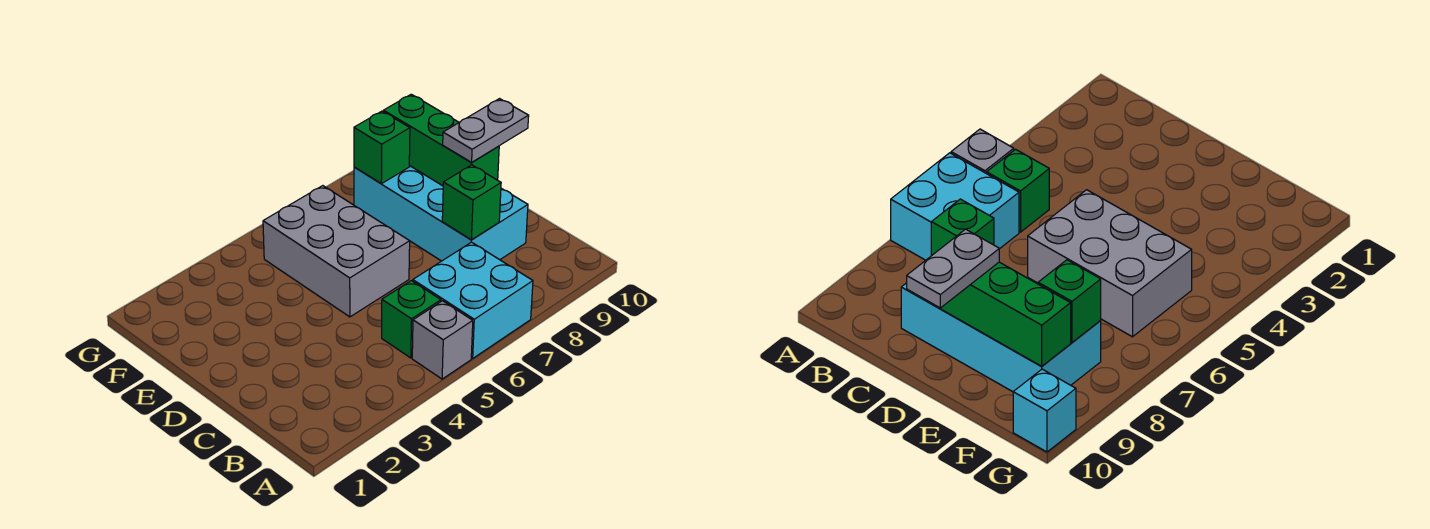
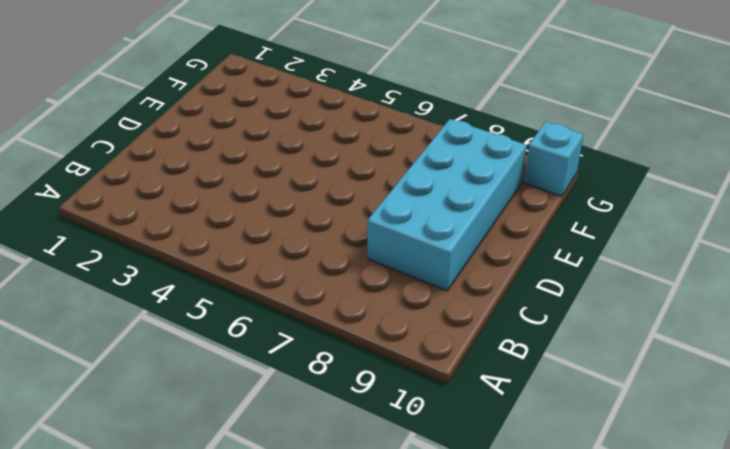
none -> grey brick A5 level 1
none -> cyan brick A6:B7 level 1

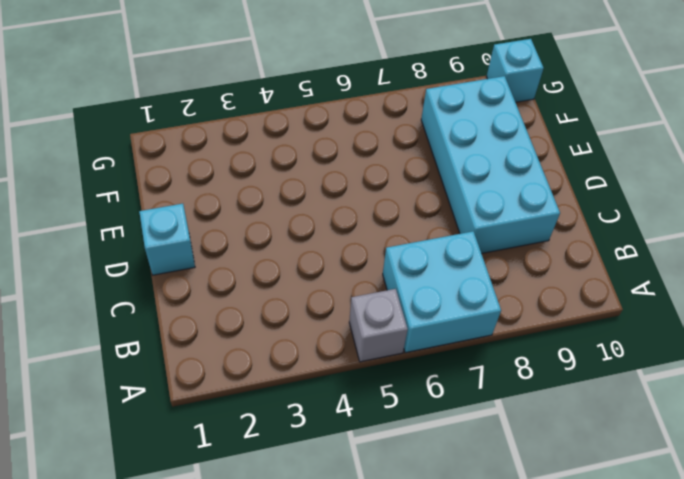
cyan brick D1 level 1 -> none
none -> green brick B5 level 1
none -> grey brick D5:F6 level 1

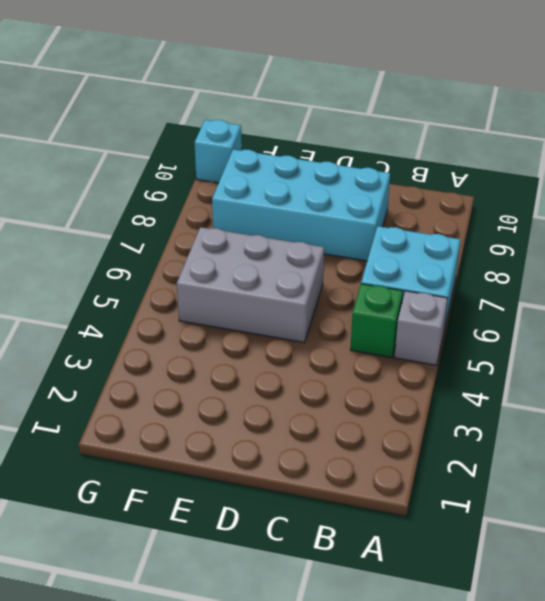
none -> green brick C8 level 2
none -> green brick D9:F9 level 2

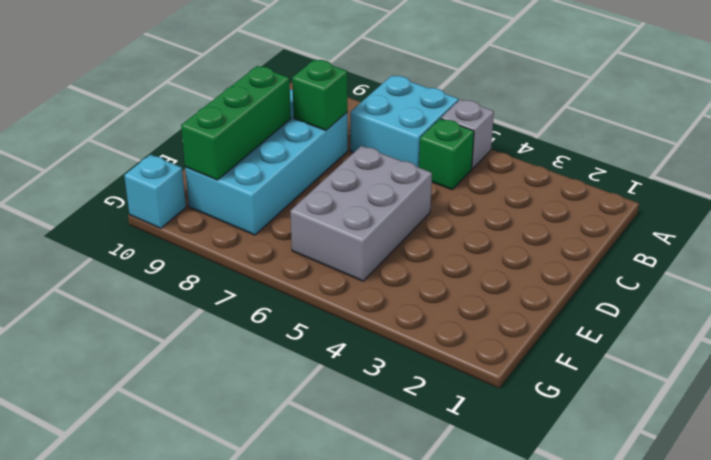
none -> green brick F8 level 2
none -> grey plate D9:D10 level 3

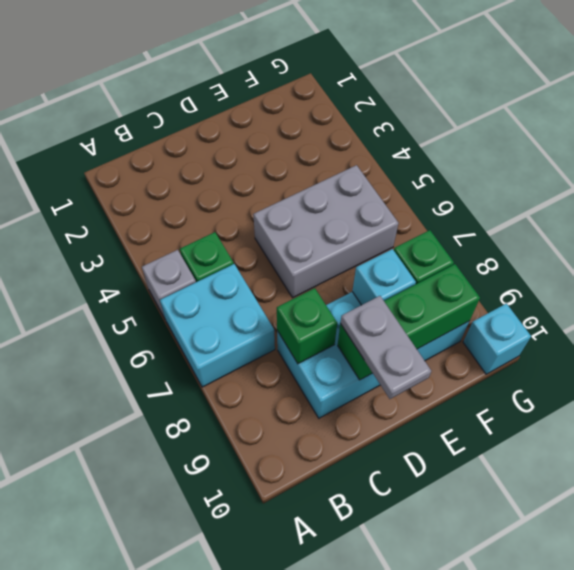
cyan brick E8 level 2 -> none

